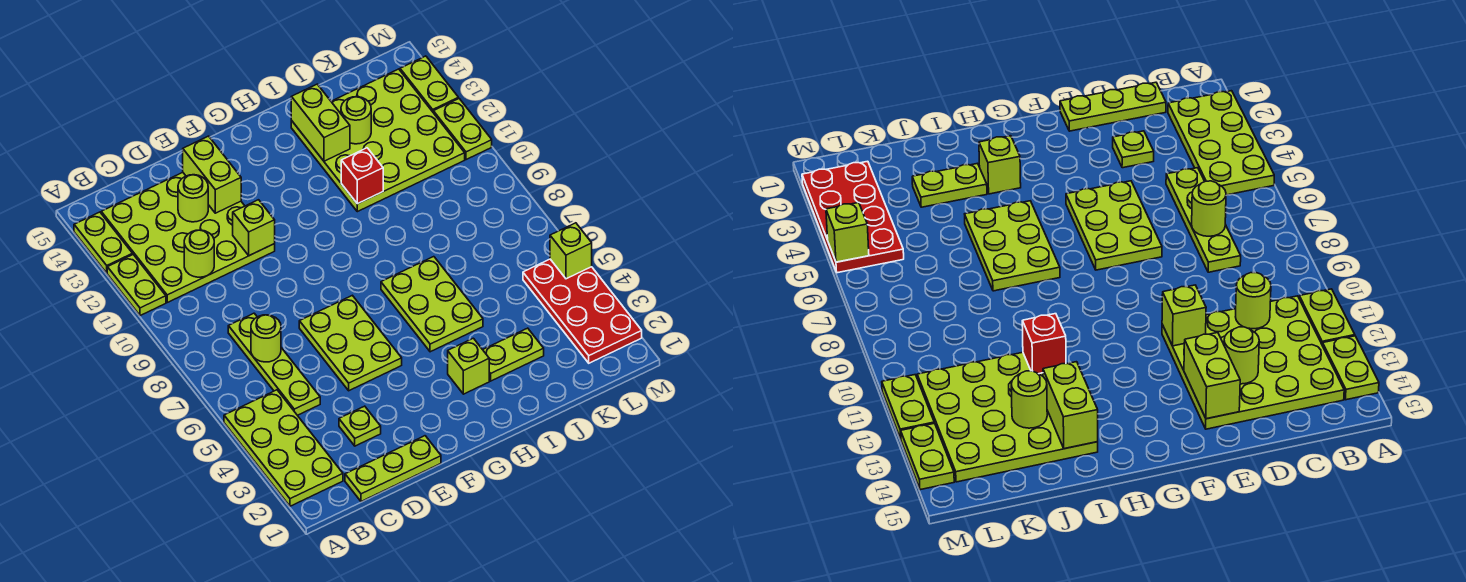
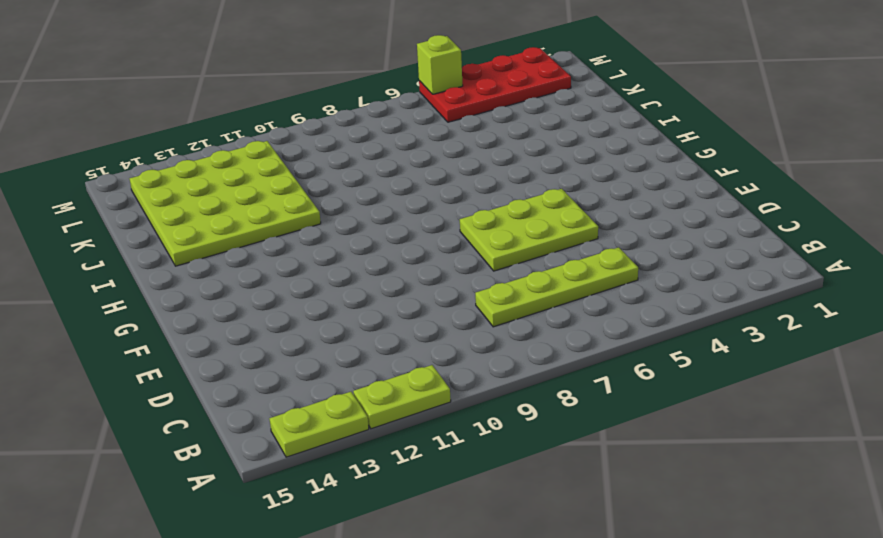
none -> lime plate A2:B5 level 1
none -> lime plate B11:E14 level 1
none -> lime plate C1:E1 level 1

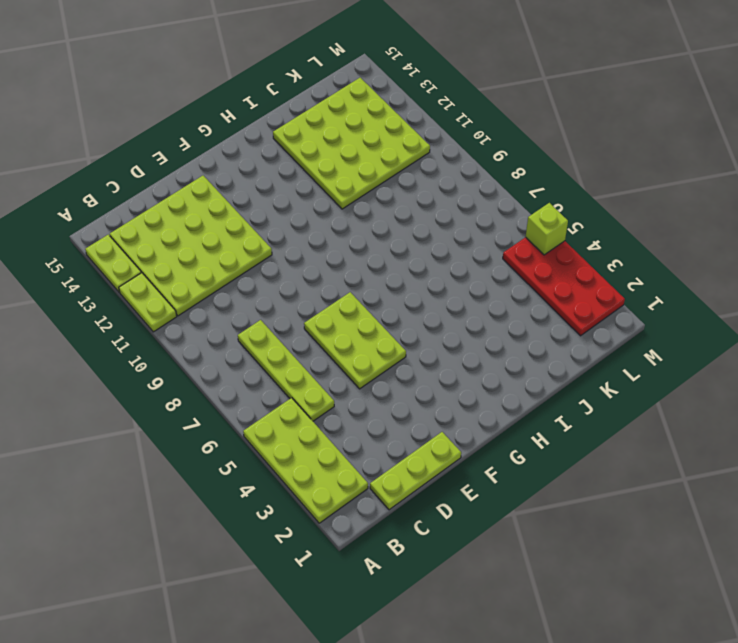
none -> lime plate D3 level 1
none -> lime brick H3 level 1
none -> lime plate H5:I7 level 1

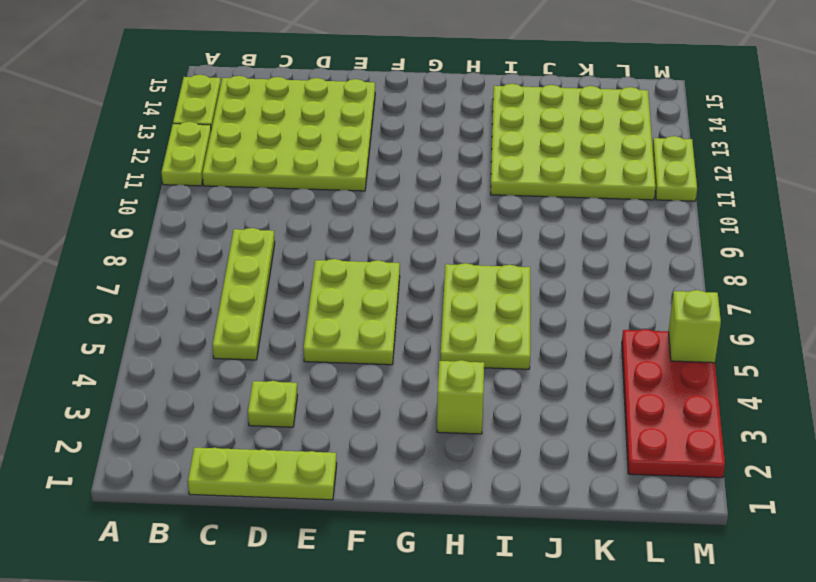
none -> lime plate A2:B5 level 1
none -> lime plate I3:J3 level 1
none -> lime plate M13:M14 level 1

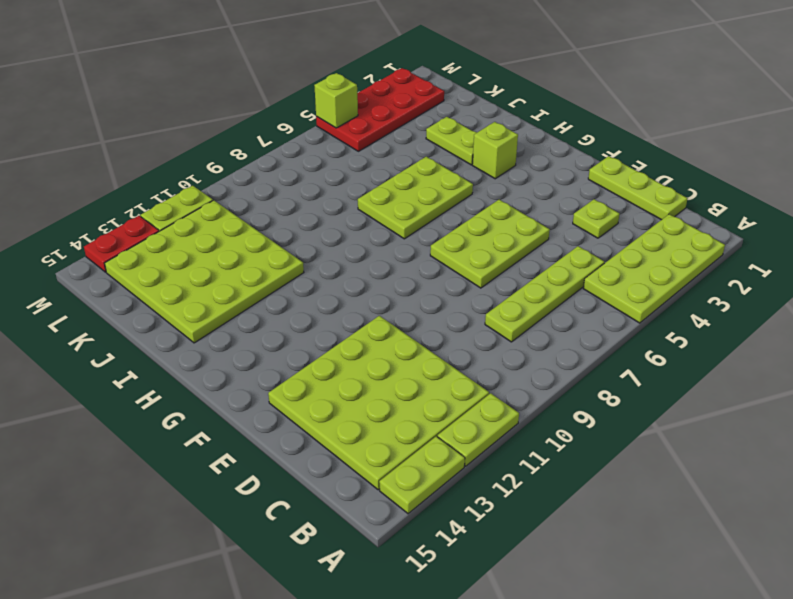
red plate M13:M14 level 1 -> lime plate M13:M14 level 1
none -> lime round brick C7 level 2
none -> lime round brick C11 level 2
none -> lime round brick D13 level 2

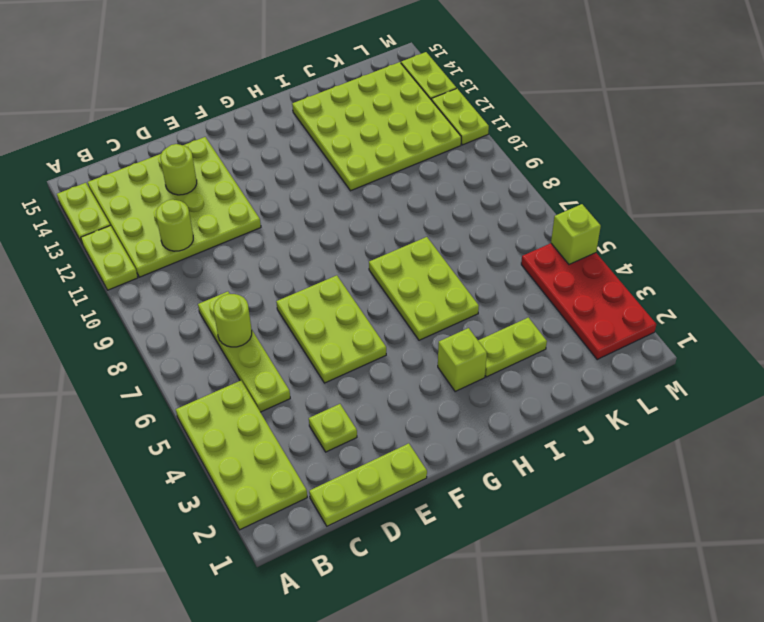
none -> lime brick E11 level 2
none -> lime brick E13:E14 level 2
none -> red brick I11 level 2

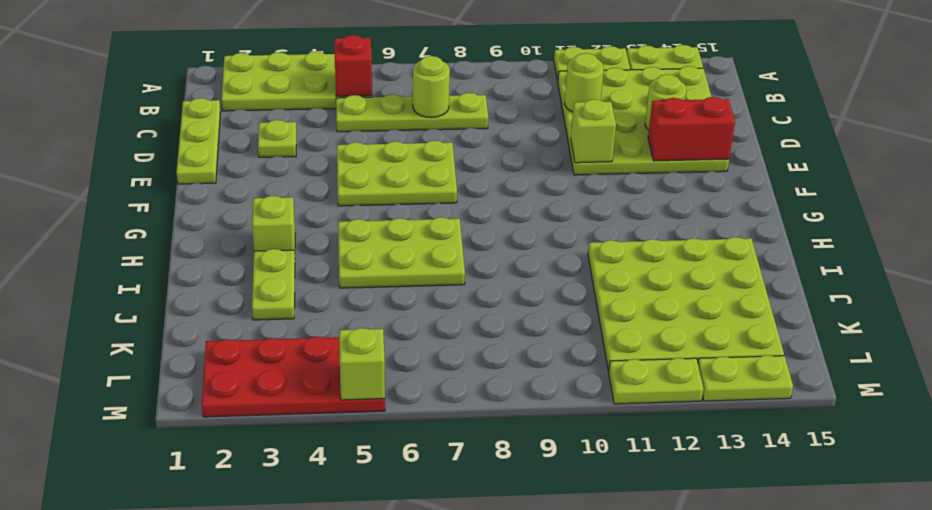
red brick B5 level 2 -> red brick I11 level 2
red brick E13:E14 level 2 -> lime brick E13:E14 level 2
none -> lime brick I13:I14 level 2
none -> lime round brick J13 level 2

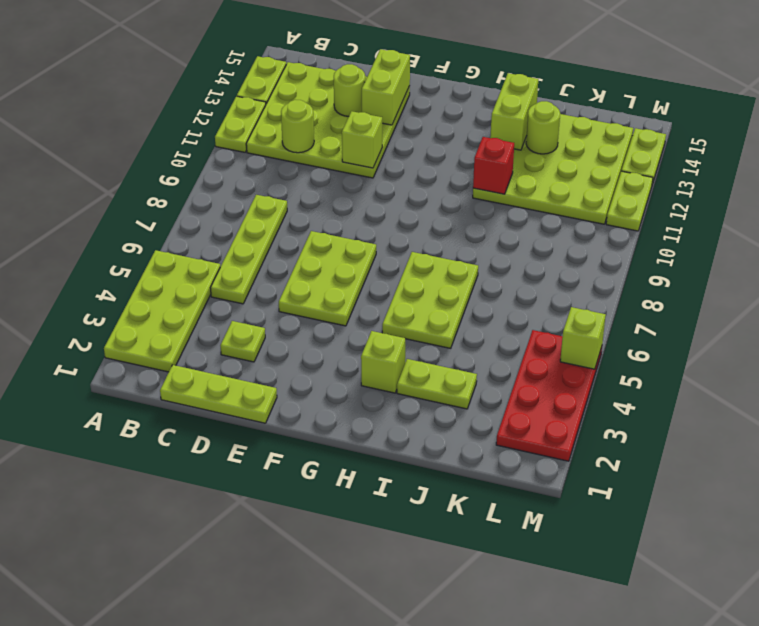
none -> lime round brick C7 level 2

